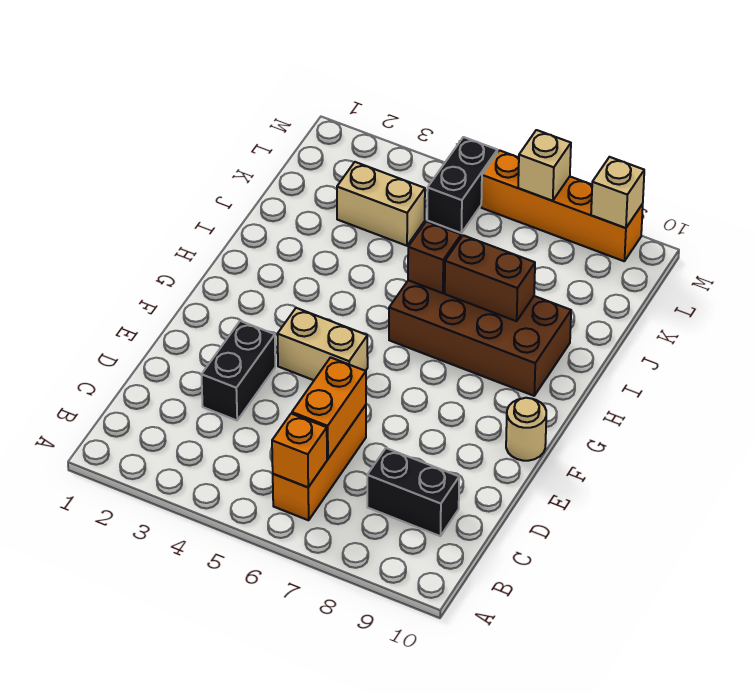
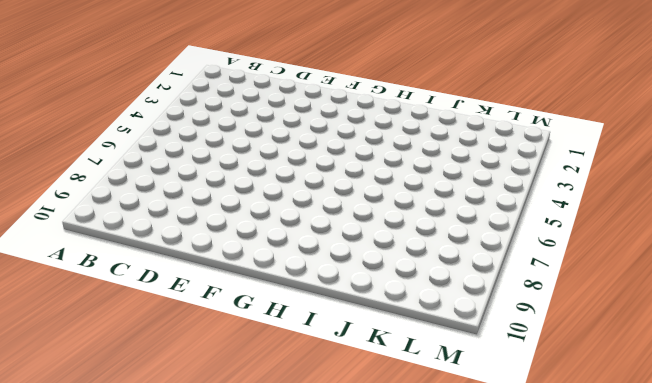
none -> orange brick B6:D6 level 1
none -> black brick C8:C9 level 1
none -> black brick D3:E3 level 1

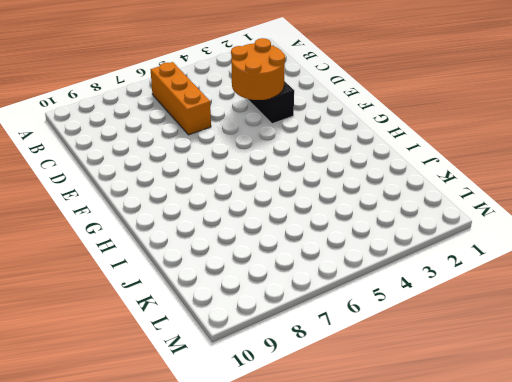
orange round brick D3:E4 level 2 -> none
none -> black brick C8:C9 level 1
none -> tan brick F4:F5 level 1
none -> tan round brick F10 level 1

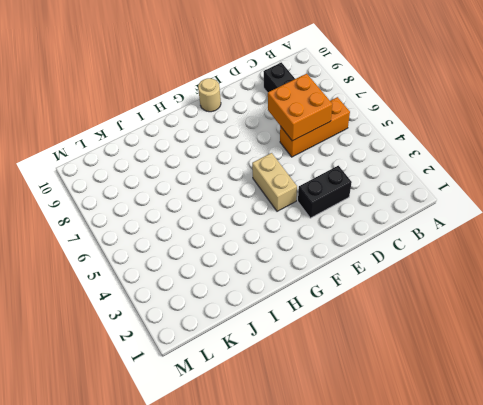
orange brick C6:D7 level 2 -> orange brick C6:D6 level 2
none -> brown brick H6:I9 level 1
none -> tan brick K3:K4 level 1
none -> black brick L5:M5 level 1

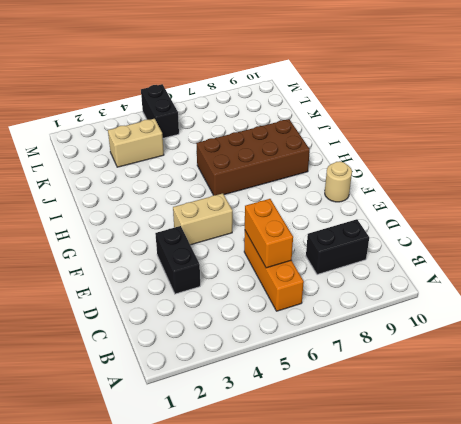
none -> orange brick M6:M9 level 1
none -> orange brick B6 level 2
none -> brown brick I6 level 2

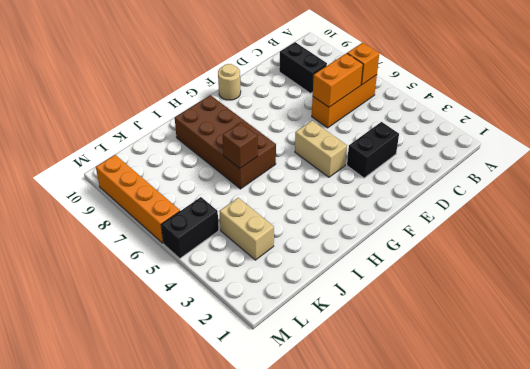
none -> brown brick I7:I8 level 2
none -> tan brick M7 level 2
none -> tan brick M9 level 2

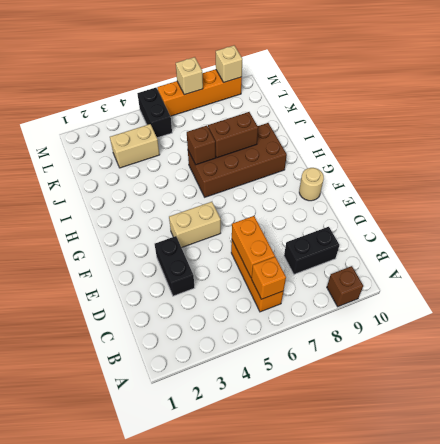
brown brick A9 level 1 -> none

